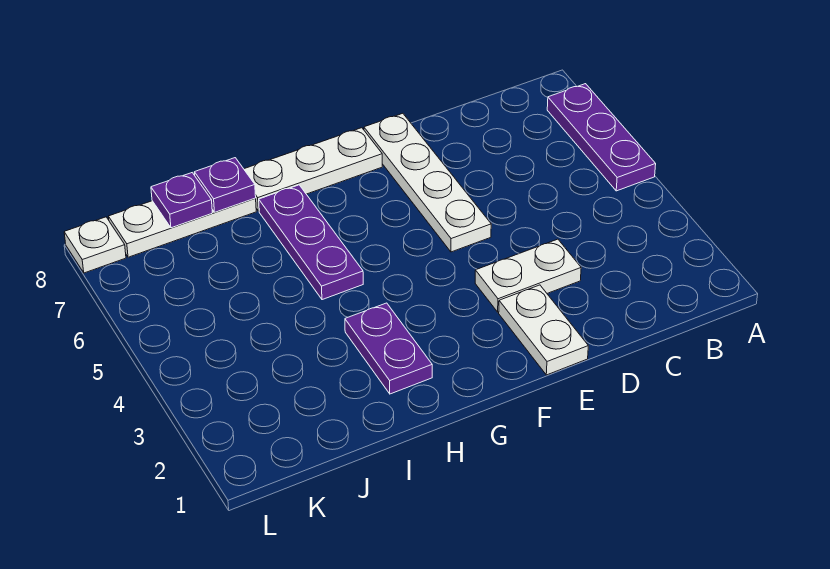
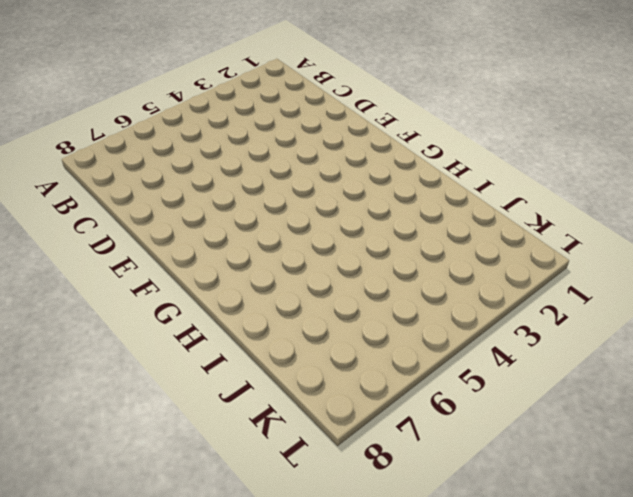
none -> purple plate A5:A7 level 1
none -> white plate D3:E3 level 1

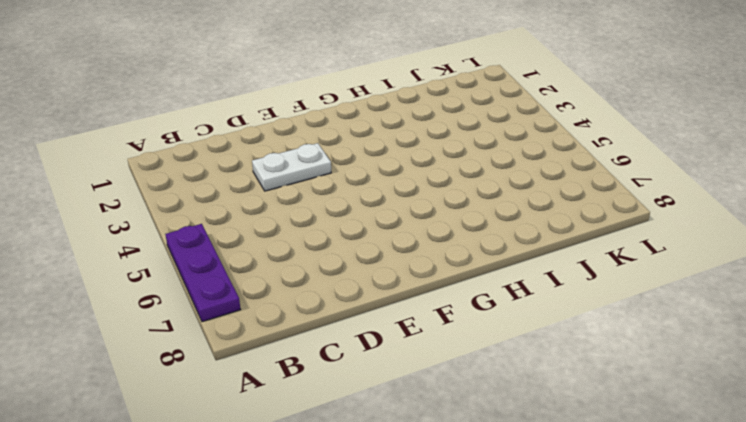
none -> white plate E1:E2 level 1
none -> white plate E5:E8 level 1

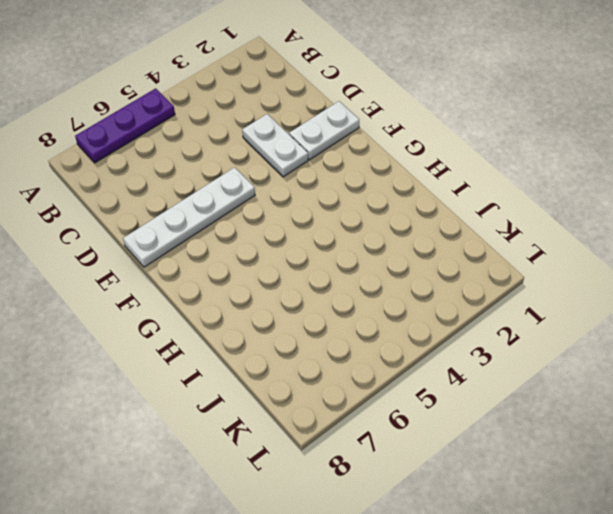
none -> white plate F8:H8 level 1
none -> purple plate H2:H3 level 1

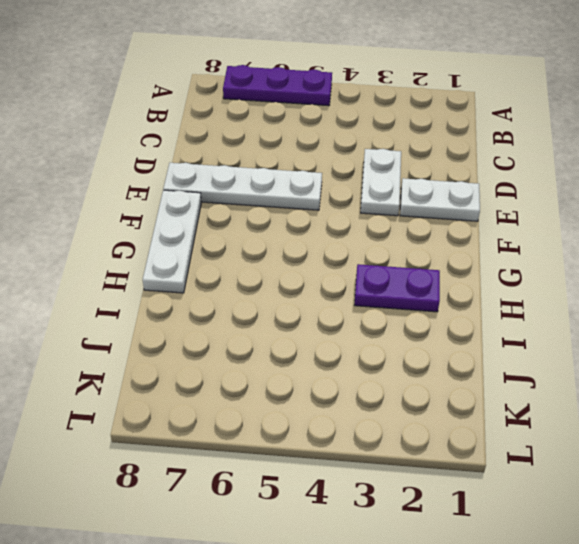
none -> purple plate H5:H7 level 1
none -> white plate I8:K8 level 1

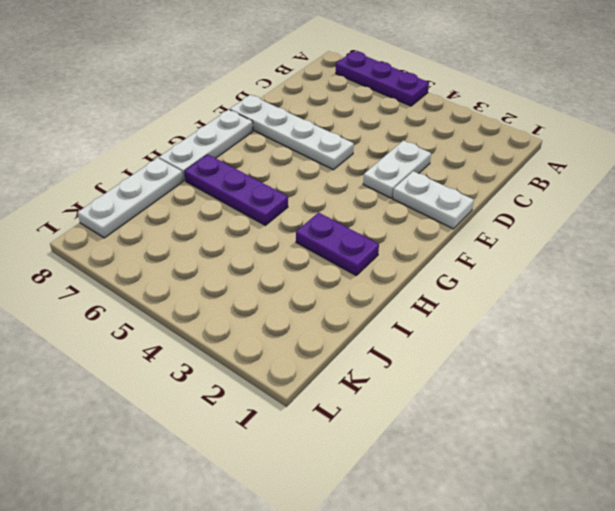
none -> white plate L8 level 1
none -> purple plate I8 level 2

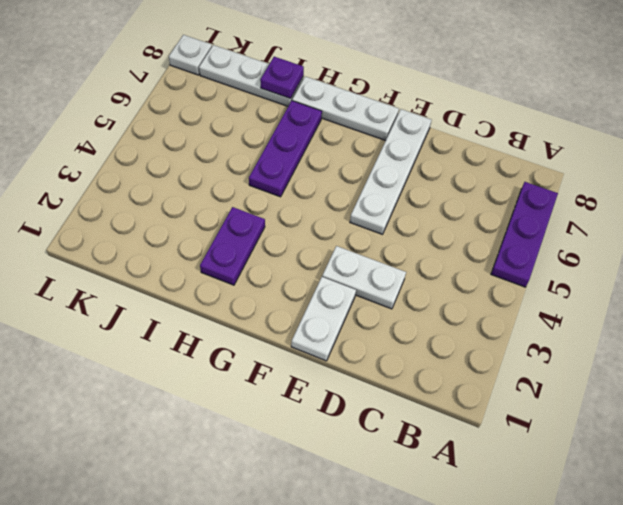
none -> purple plate J8 level 2

